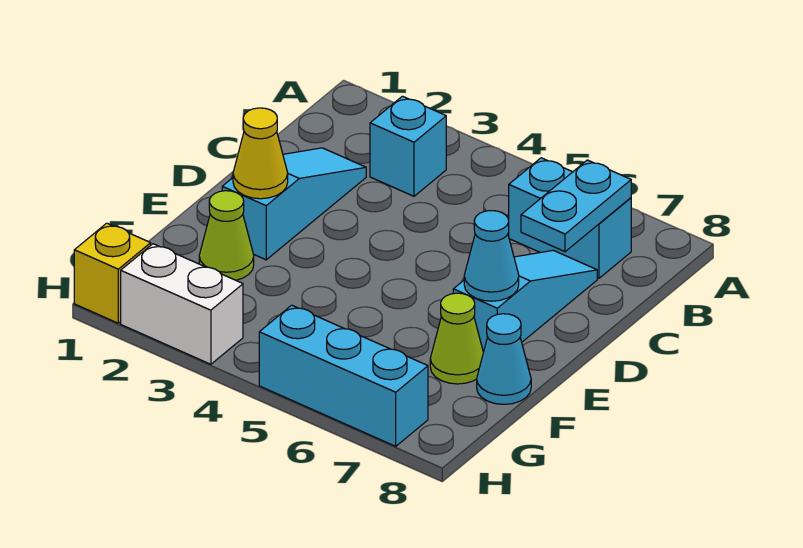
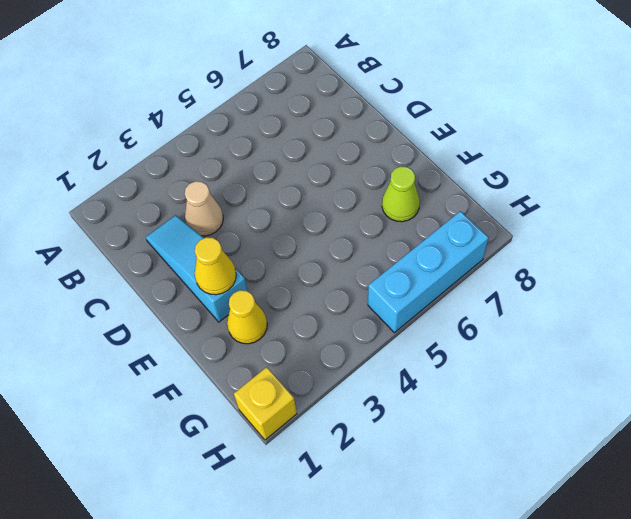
tan cone C3 level 1 -> none
yellow cone F2 level 1 -> lime cone F2 level 1
none -> cyan brick B3 level 1
none -> cyan brick B6:B7 level 1
none -> cyan slope C7:E7 level 1 top E

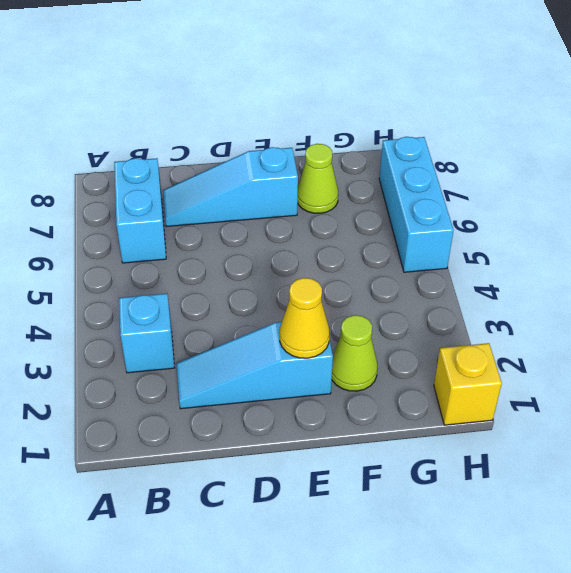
none -> cyan cone F8 level 1
none -> white brick H2:H3 level 1
none -> cyan plate B7:C7 level 2

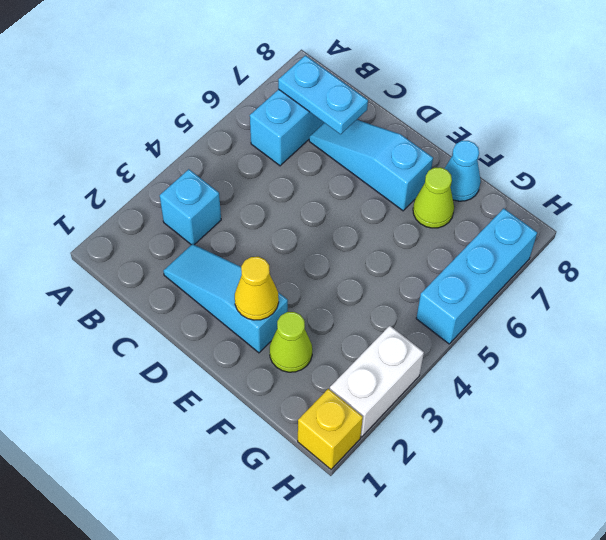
none -> cyan cone E7 level 2

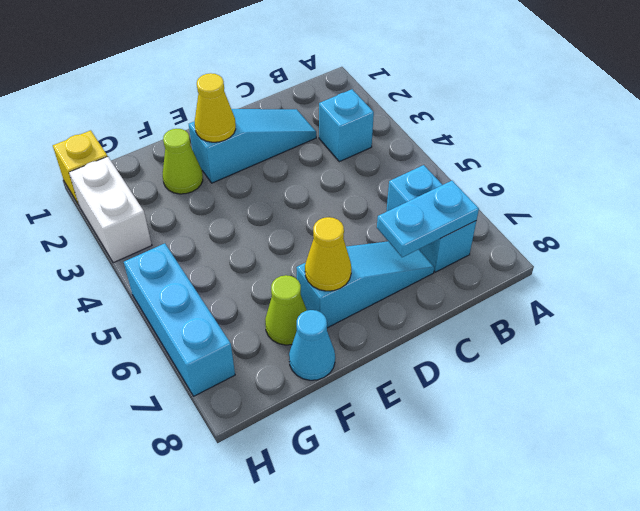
yellow cone E7 level 2 -> cyan cone E7 level 2

